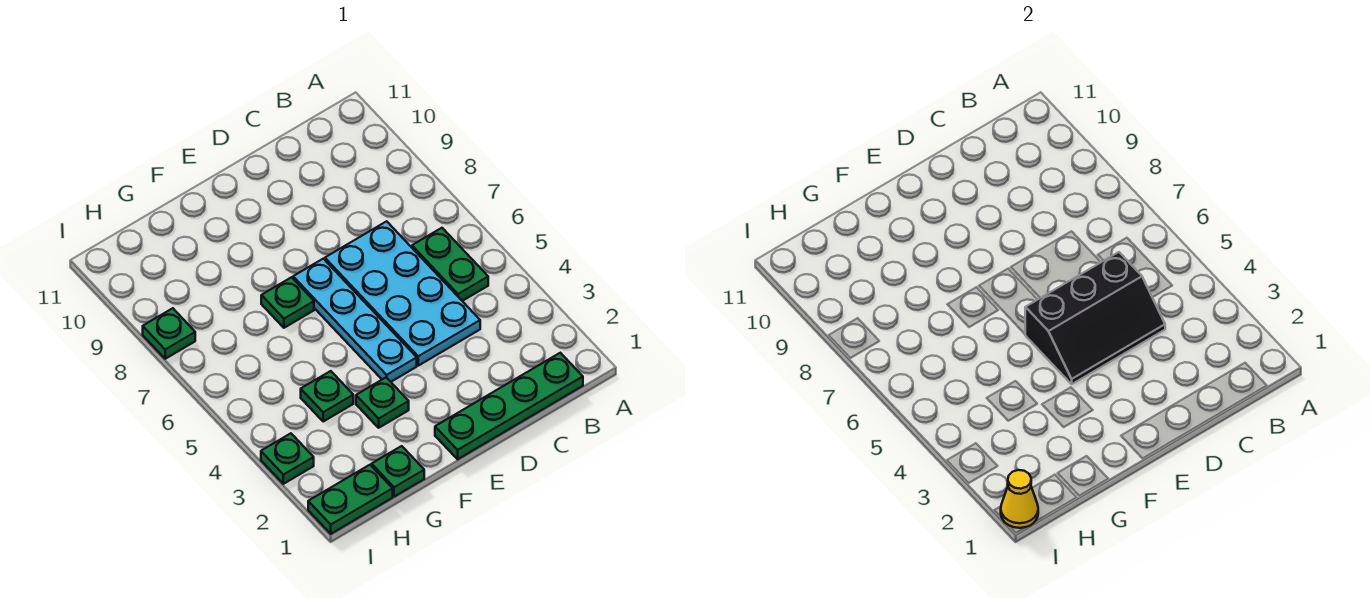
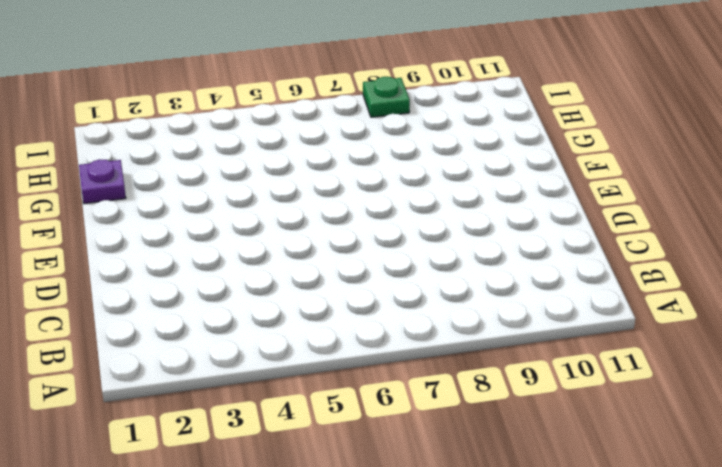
purple plate G1 level 1 -> green plate G1 level 1
none -> green plate B1:E1 level 1
none -> green plate B5:B6 level 1
none -> cyan plate C4:D7 level 1

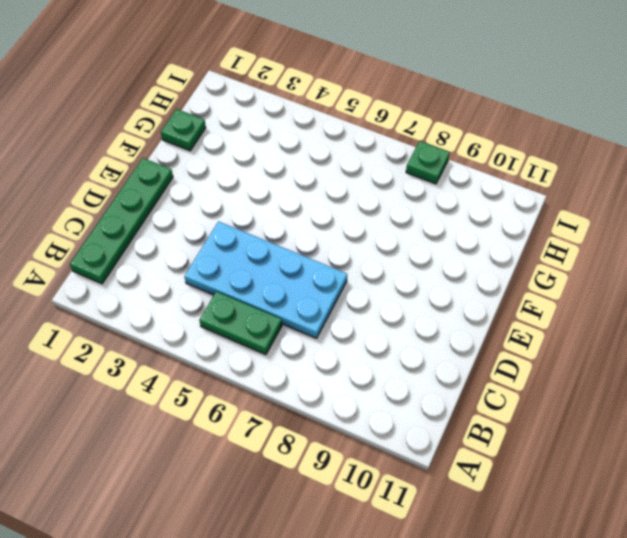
none -> cyan plate E4:E7 level 1
none -> green plate F3 level 1
none -> green plate F7 level 1

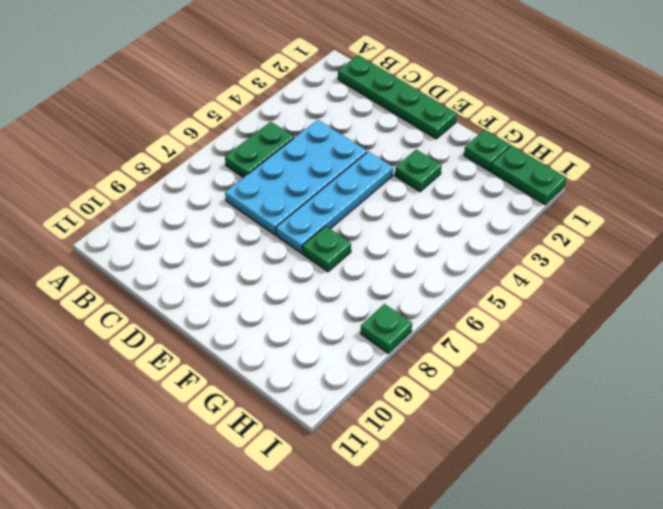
none -> green plate G4 level 1
none -> green plate I3 level 1
none -> black slope C4:E5 level 2 top 5

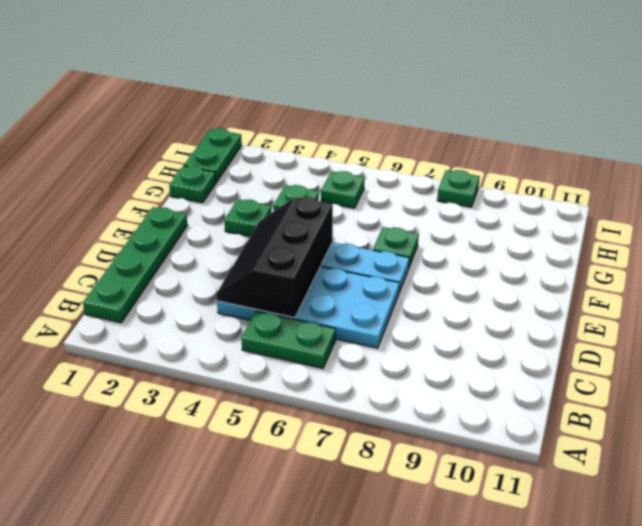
green plate H5 level 1 -> green plate I3 level 1
none -> yellow cone I1 level 2

